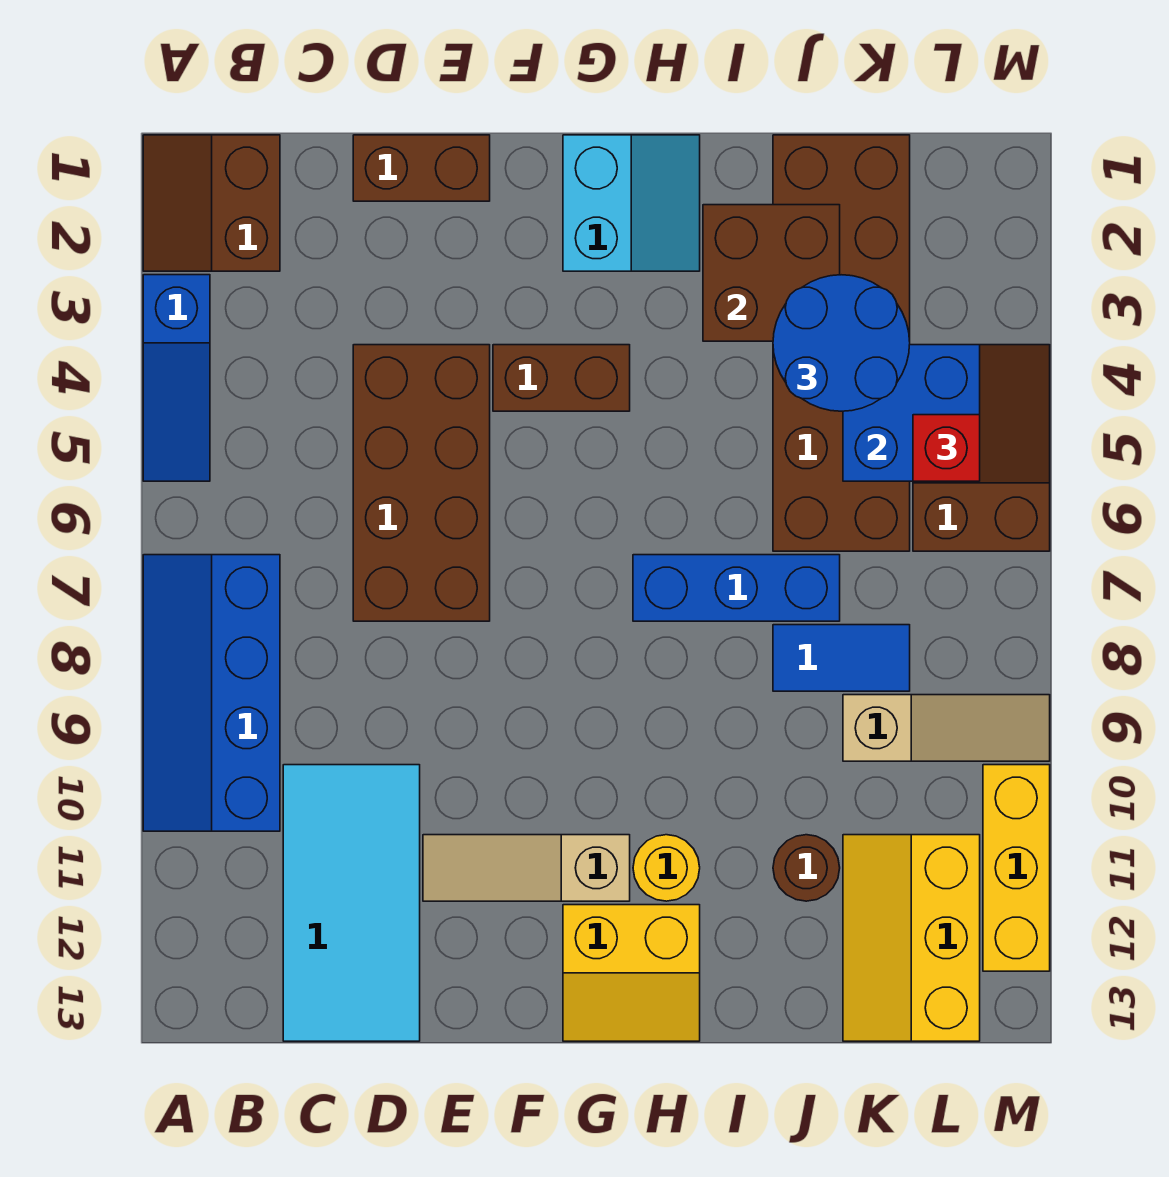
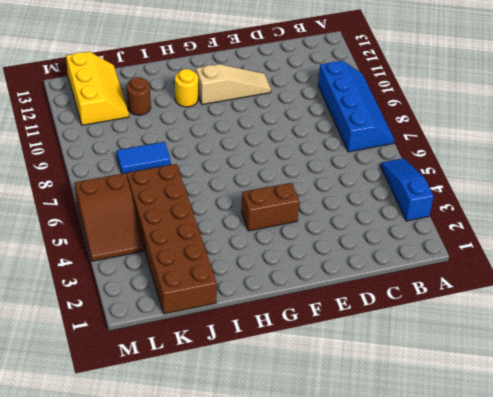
none -> brown slope A1:B2 level 1 top B
none -> cyan tile C10:D13 level 1
none -> brown brick D1:E1 level 1

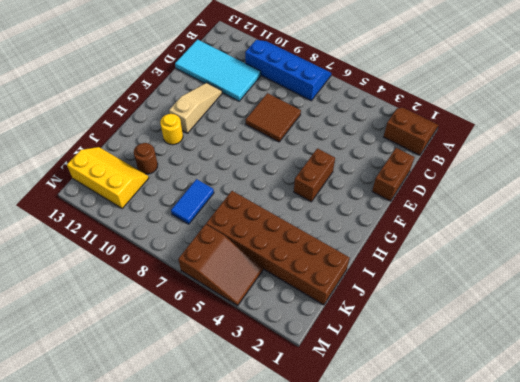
brown tile D7:E8 level 1 -> brown brick D4:E7 level 1
none -> blue slope A3:A5 level 1 top 3
none -> cyan slope G1:H2 level 1 top G
none -> yellow slope G12:H13 level 1 top 12

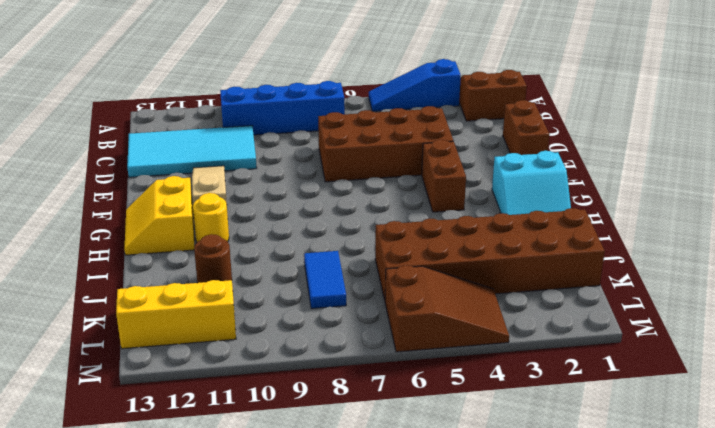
none -> blue brick H7:J7 level 1
none -> tan slope K9:M9 level 1 top K
none -> yellow brick M10:M12 level 1

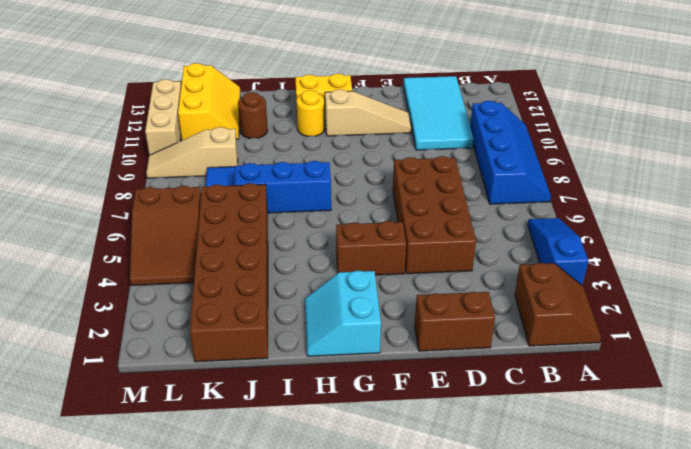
tan brick M10:M12 level 1 -> yellow brick M10:M12 level 1
none -> brown brick I2:J3 level 2
none -> blue brick K4:L5 level 2
none -> blue round brick J3:K4 level 3

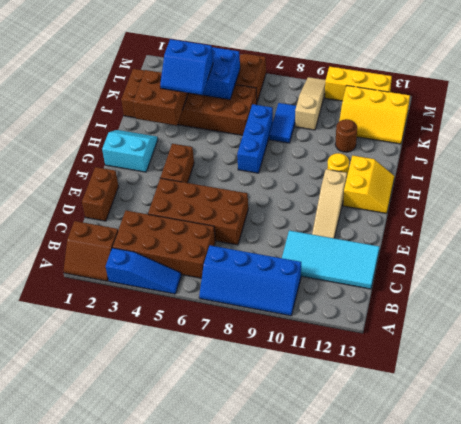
brown brick B3:C6 level 1 -> none
blue slope J3:K4 level 3 top K -> blue round brick J3:K4 level 3
none -> red brick L5 level 3

